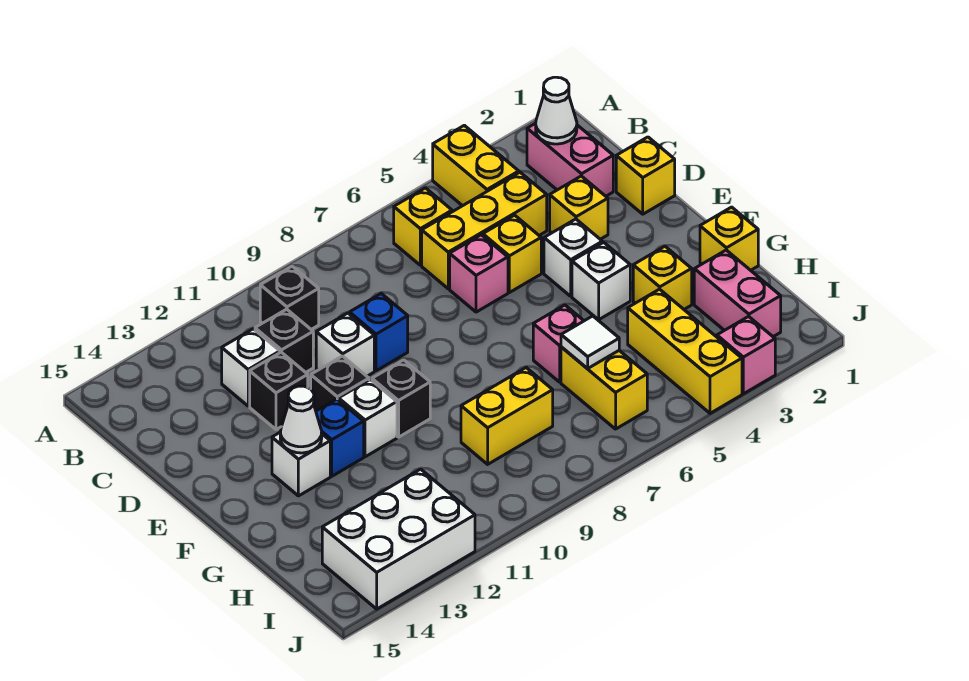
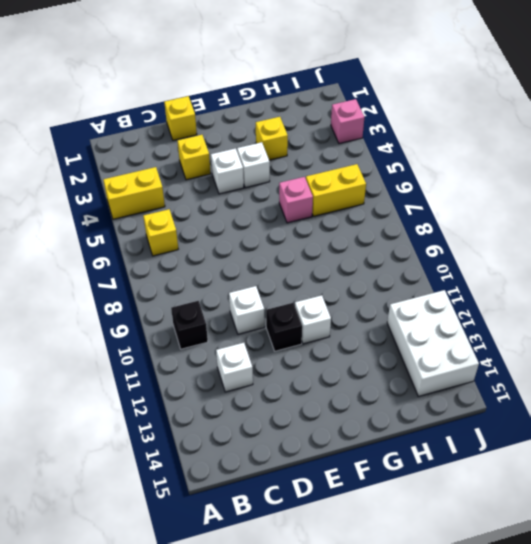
none -> pink brick B2:C2 level 1
none -> yellow brick C4:C6 level 1
none -> black brick C11 level 1
none -> yellow brick D5 level 1

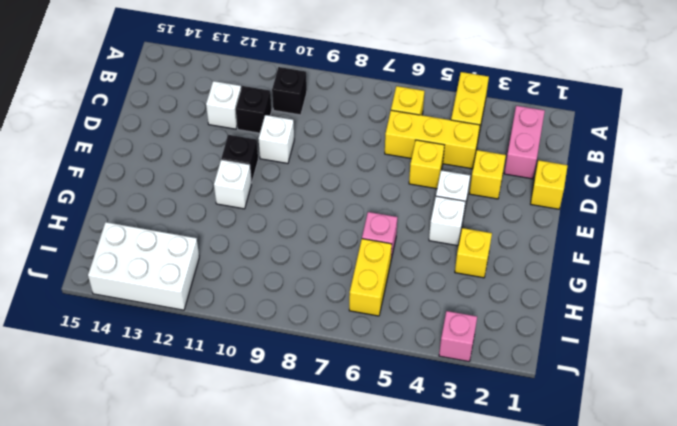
none -> pink brick D6 level 1
none -> blue brick D9 level 1
none -> black brick D12 level 1
none -> black brick F10 level 1

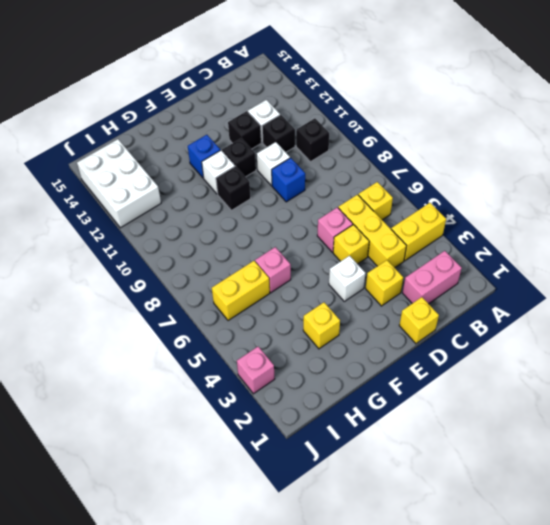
none -> white brick F4 level 1
none -> white brick F13 level 1
none -> yellow brick G1 level 1
none -> pink brick H2:I2 level 1

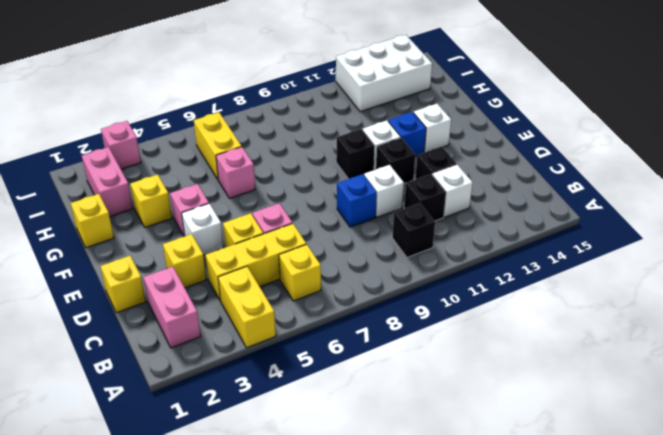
pink brick F4 level 1 -> white brick F4 level 1
none -> yellow brick H4:J4 level 1
none -> yellow brick H8:H9 level 1
none -> white cone B2 level 2
none -> white cone F13 level 2

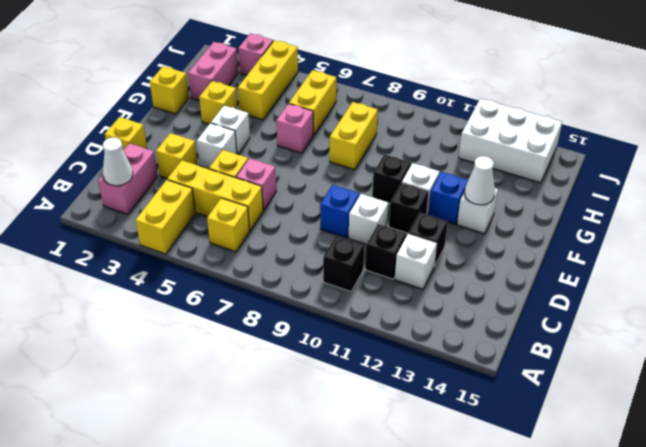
yellow brick G8:H8 level 1 -> yellow brick H8:H9 level 1
none -> white tile H6 level 2

